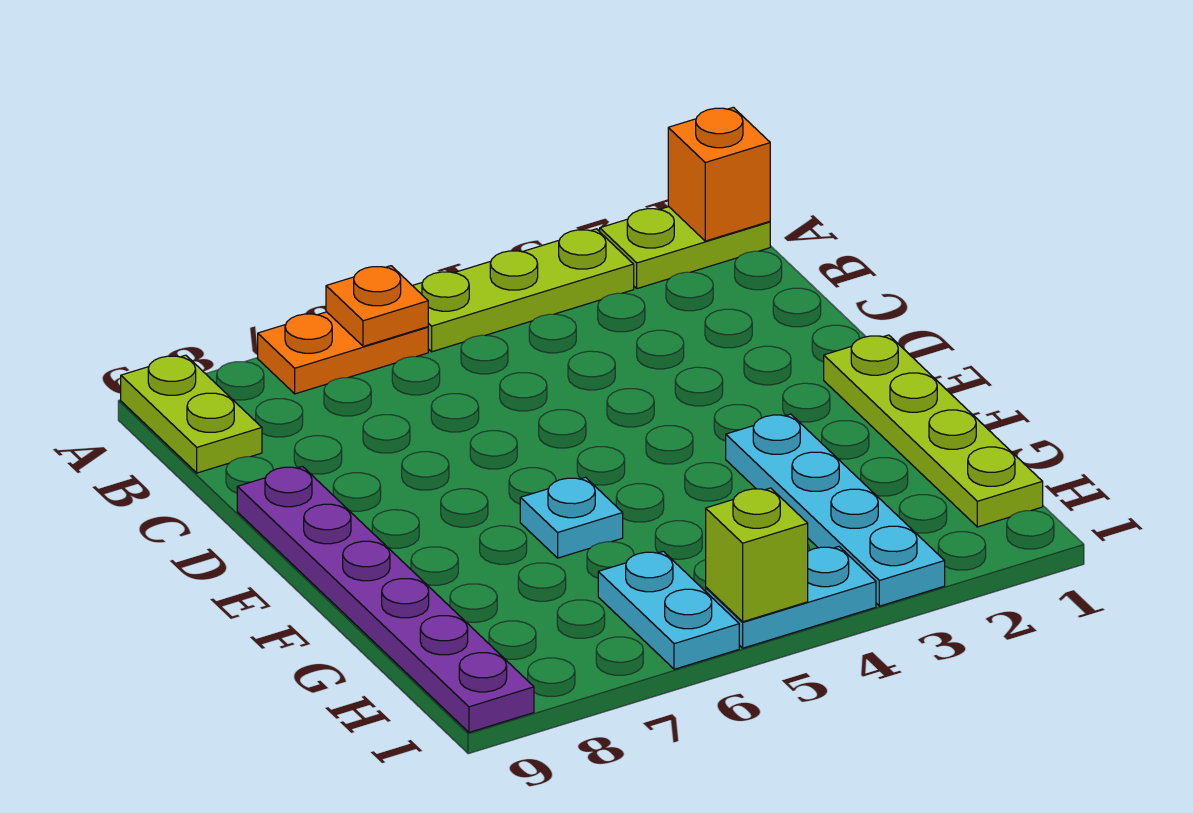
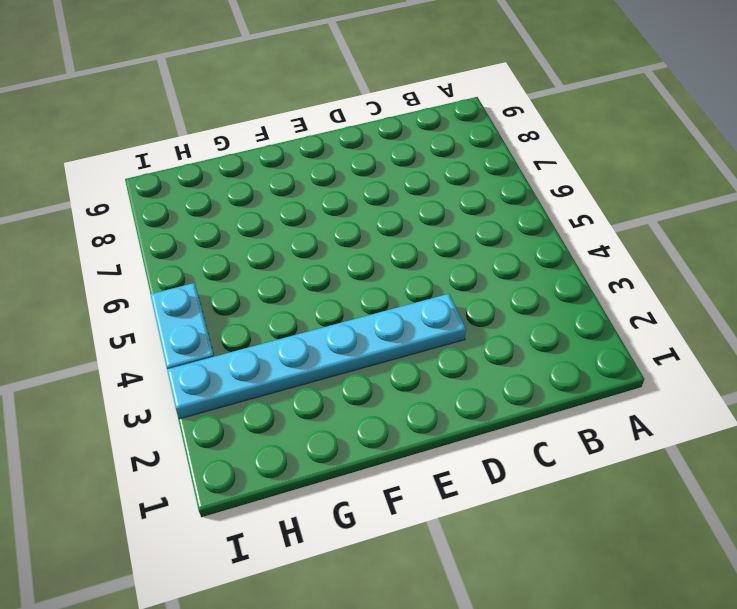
cyan plate D3:I3 level 1 -> cyan plate F3:I3 level 1
none -> lime plate A1:A2 level 1
none -> lime plate A3:A5 level 1
none -> orange plate A6:A7 level 1

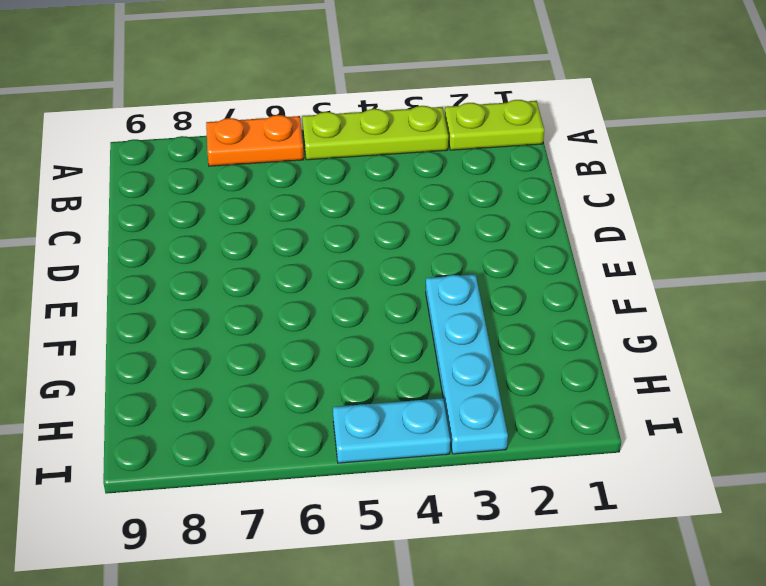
none -> lime plate A9:B9 level 1
none -> purple plate D9:I9 level 1
none -> lime plate E1:H1 level 1

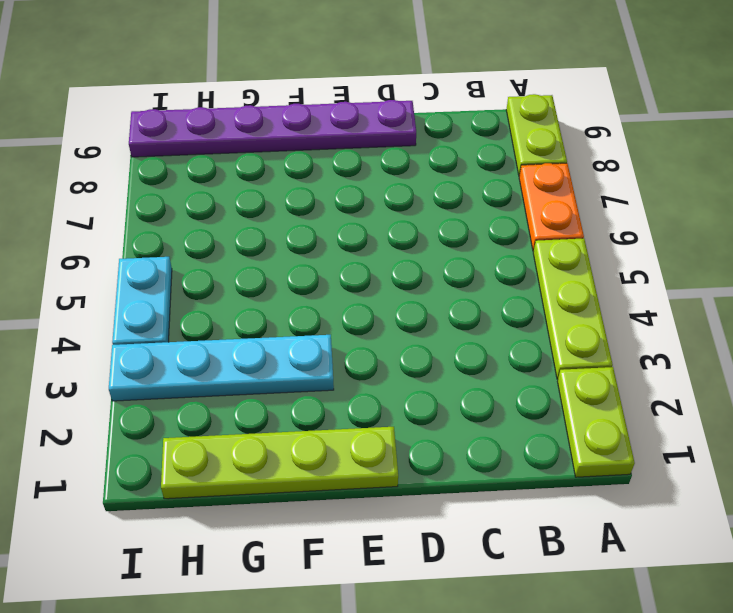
lime plate A8:A9 level 1 -> lime plate A9:B9 level 1
none -> cyan plate F6 level 1
none -> cyan plate H6:I6 level 1
none -> orange brick A1 level 2

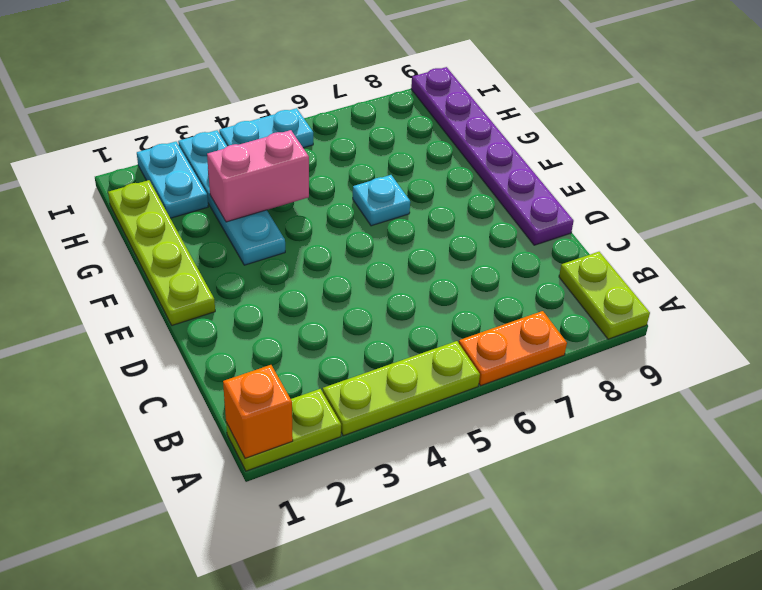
pink brick G3:G4 level 2 -> none
cyan plate H2:I2 level 1 -> cyan plate H6:I6 level 1
none -> orange plate A6 level 2
none -> lime brick I5 level 2

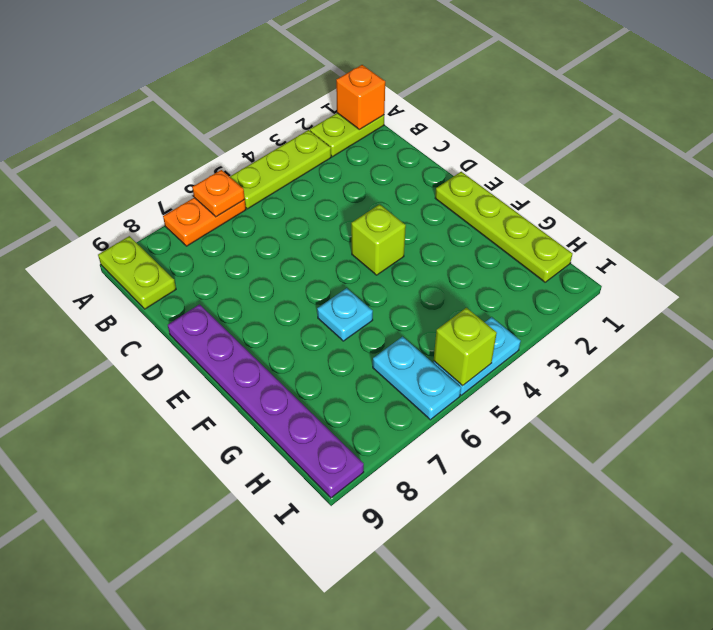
lime brick E4 level 1 -> none
none -> cyan plate F3:I3 level 1

